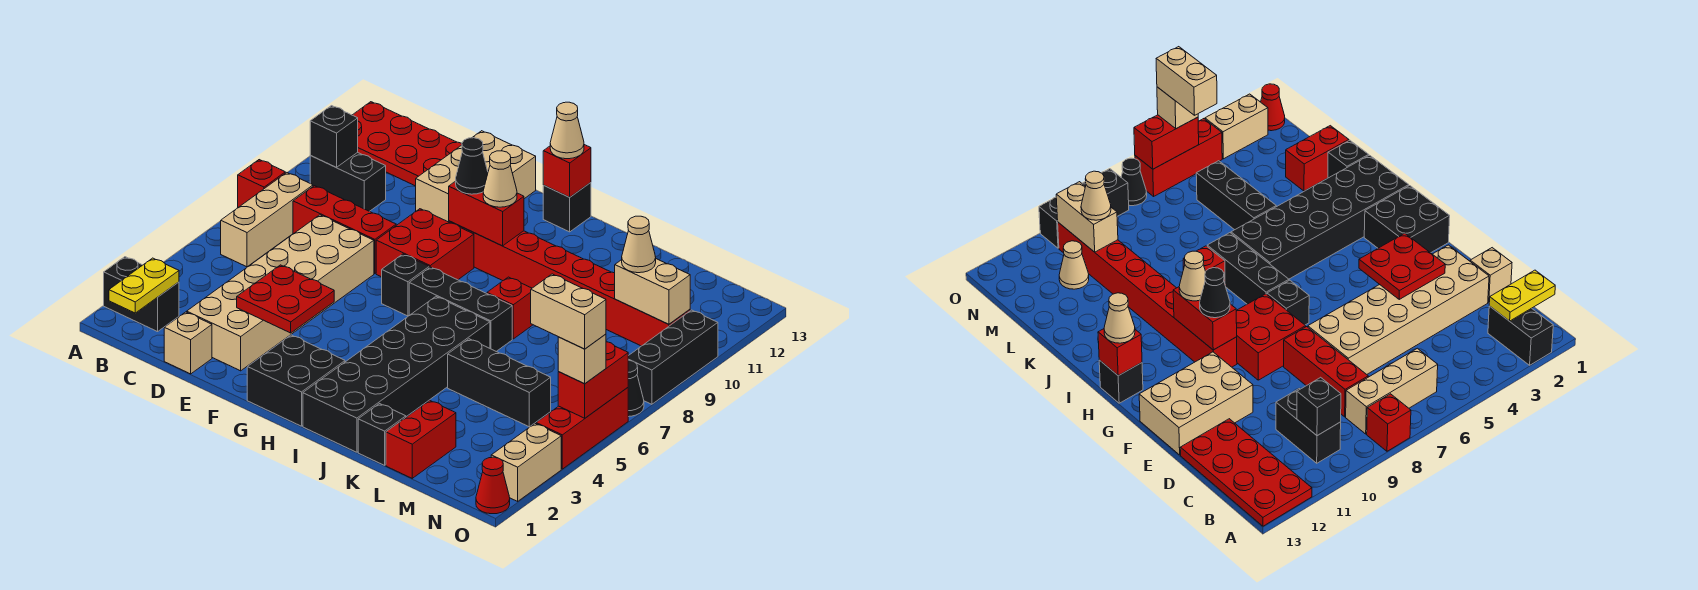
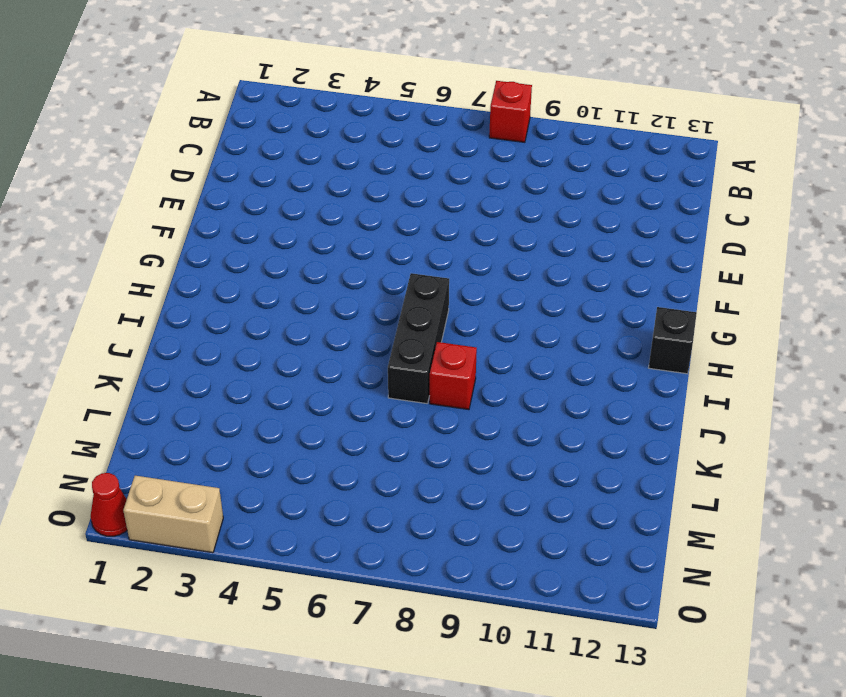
none -> black brick A2:B2 level 1
none -> red plate A12:D13 level 1
none -> tan brick B6:B8 level 1
none -> black brick B10:C10 level 1

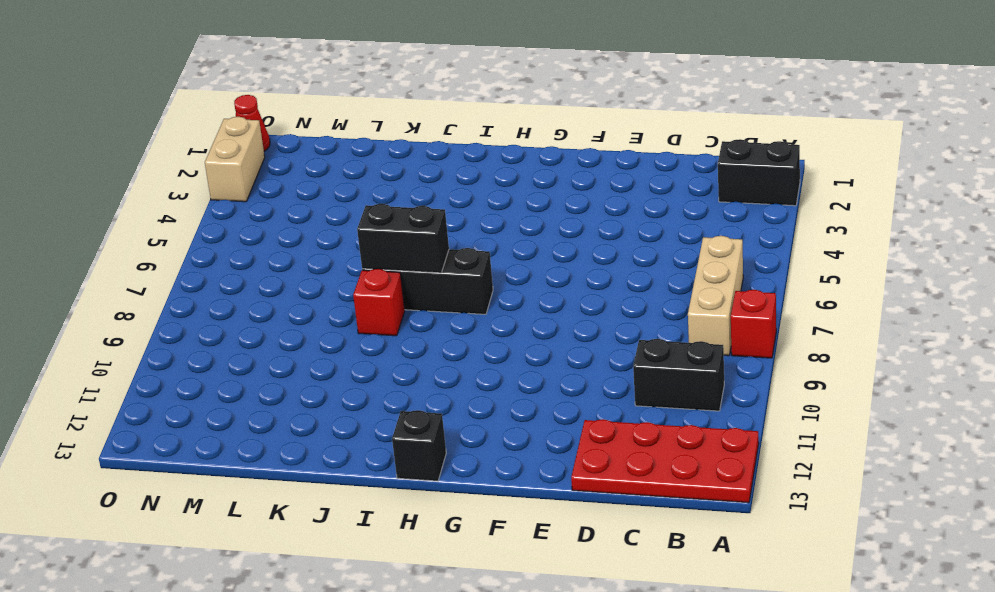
black brick I7:J7 level 2 -> none
none -> red brick C8:E8 level 1
none -> tan brick D1 level 1
none -> tan brick D2:E7 level 1
none -> tan brick E11:F13 level 1

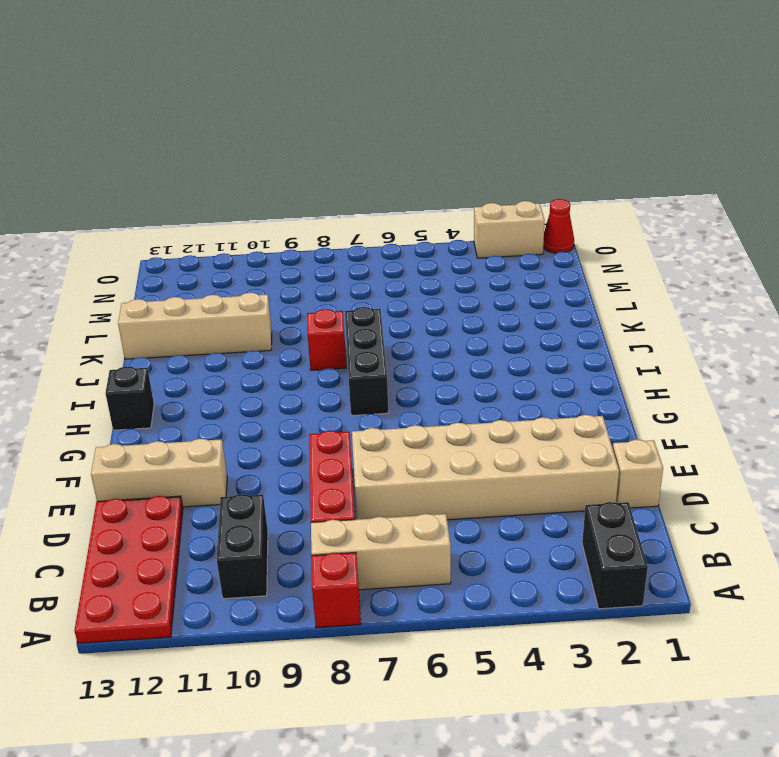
tan brick E11:E13 level 1 -> tan brick E11:F13 level 1
tan brick K10:K13 level 1 -> red brick G10:N10 level 1
none -> red brick F8:G9 level 1
none -> black brick G1:H2 level 1
none -> black brick G7 level 1
none -> black brick I1:J6 level 1

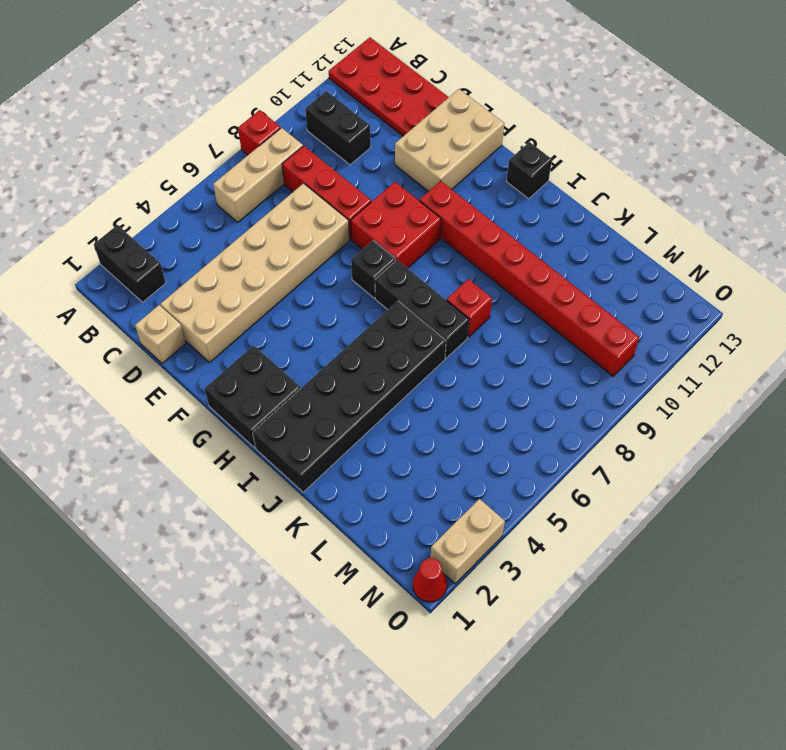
none -> black brick K1 level 1
none -> black brick K5:M5 level 1
none -> red brick L1:L2 level 1
none -> tan cone M11 level 1

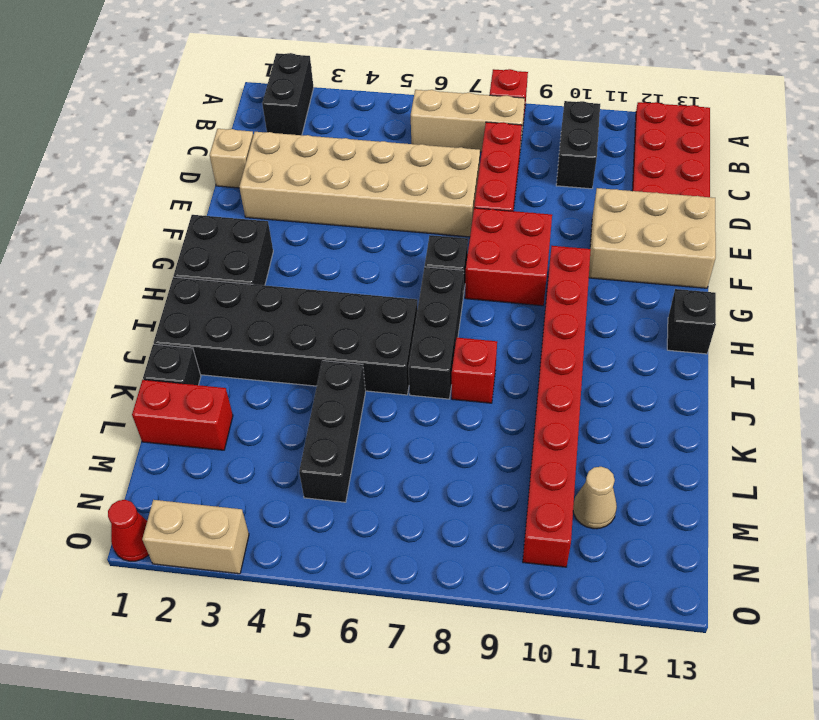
none -> red brick O4:O6 level 1
none -> black cone O7 level 1
none -> black brick O8:O10 level 1
none -> yellow plate B1:B2 level 2

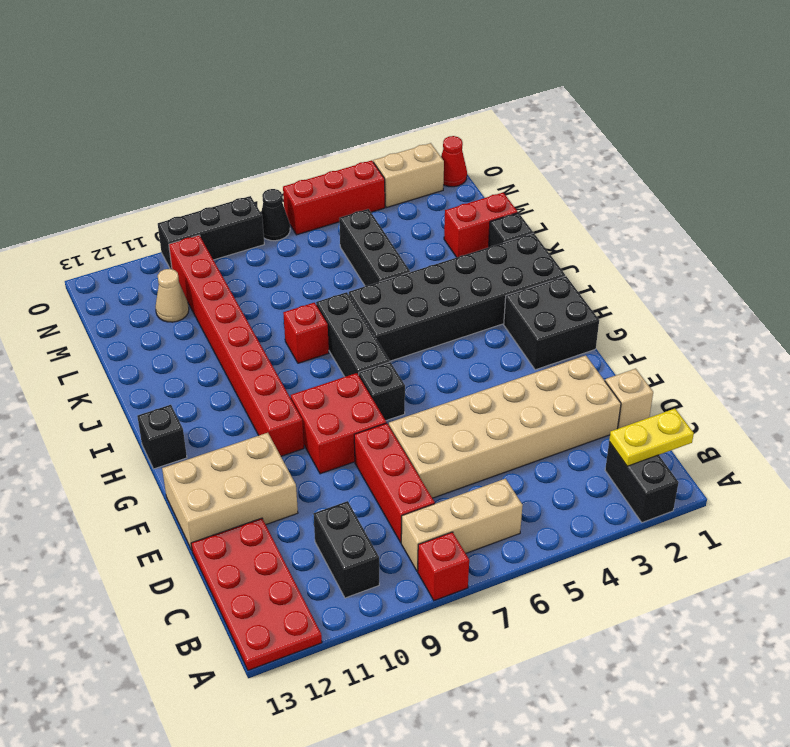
none -> black brick B10 level 2
none -> red plate E3:F4 level 2
none -> red brick G10:H10 level 2
none -> red brick H13 level 2

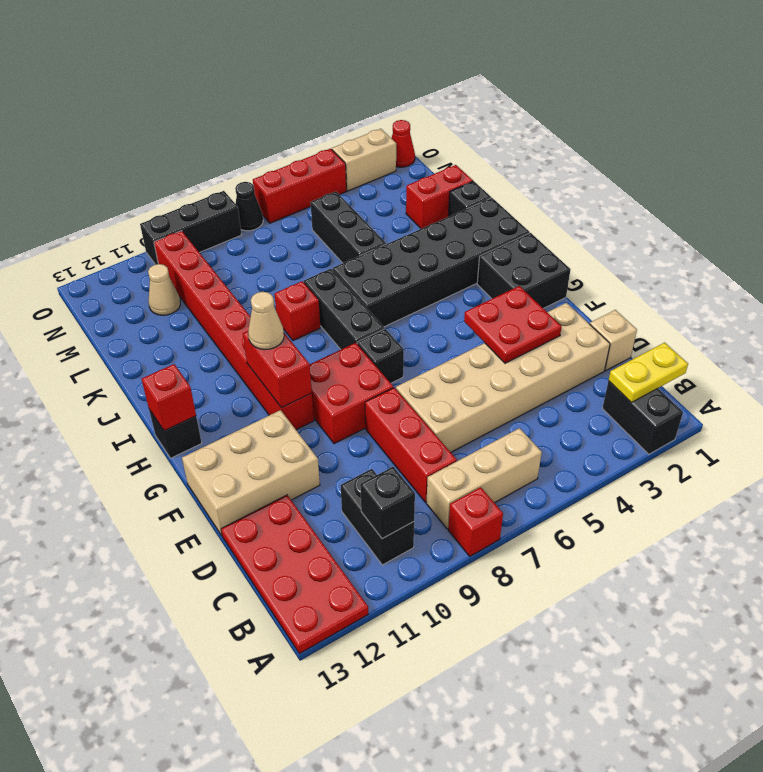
none -> tan brick M10:N10 level 2
none -> red brick O5:O6 level 2
none -> black cone G10 level 3
none -> tan cone H13 level 3

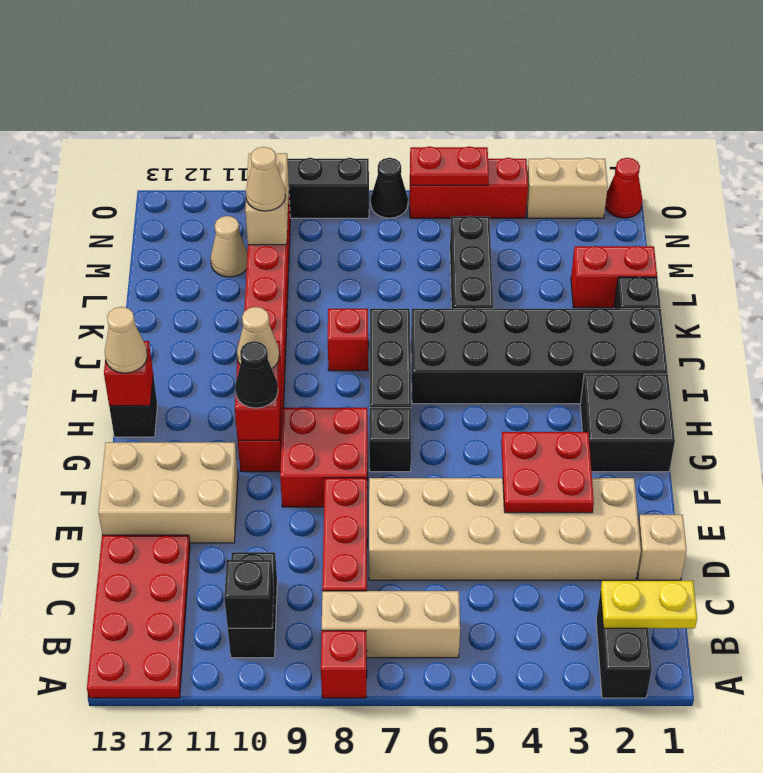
red plate O5:O6 level 2 -> red brick O5:O6 level 2
none -> tan brick O5 level 3
none -> tan brick N5:O5 level 4

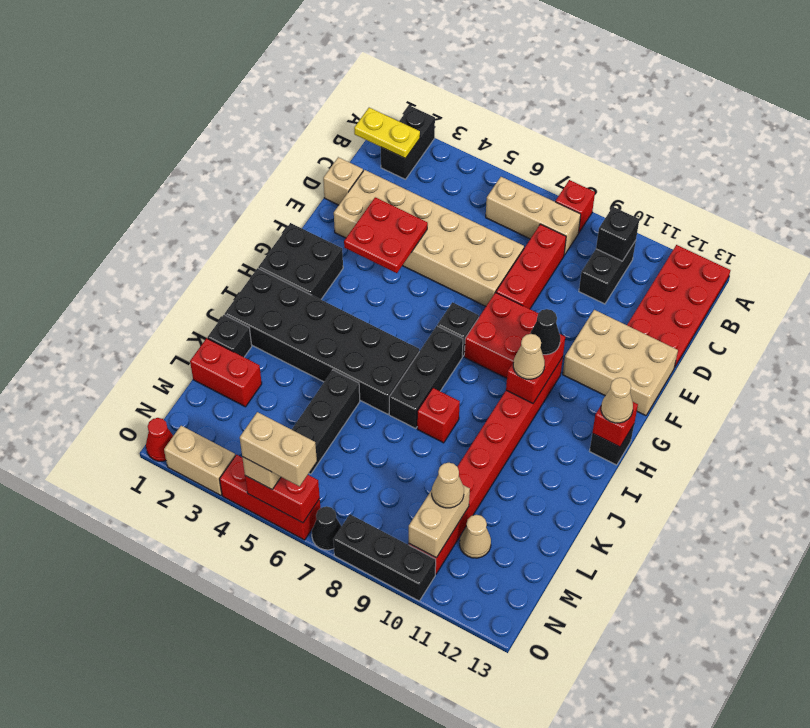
tan brick O5:O6 level 4 -> tan brick N5:O5 level 4

